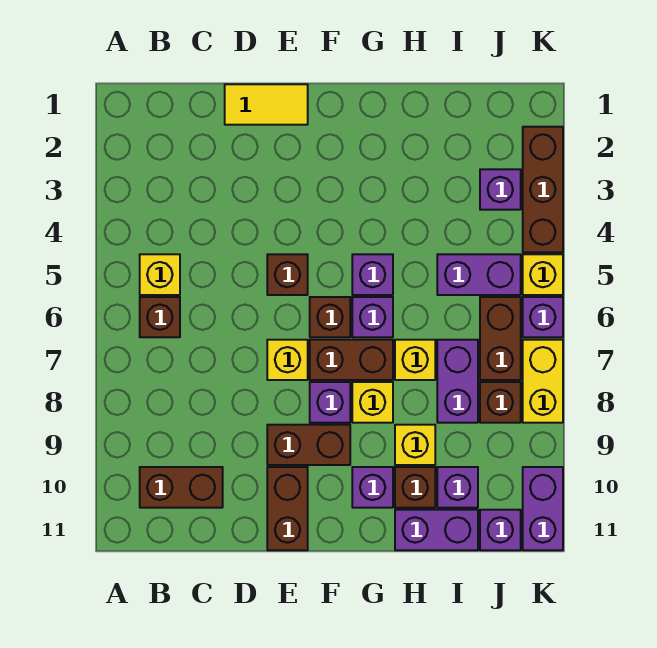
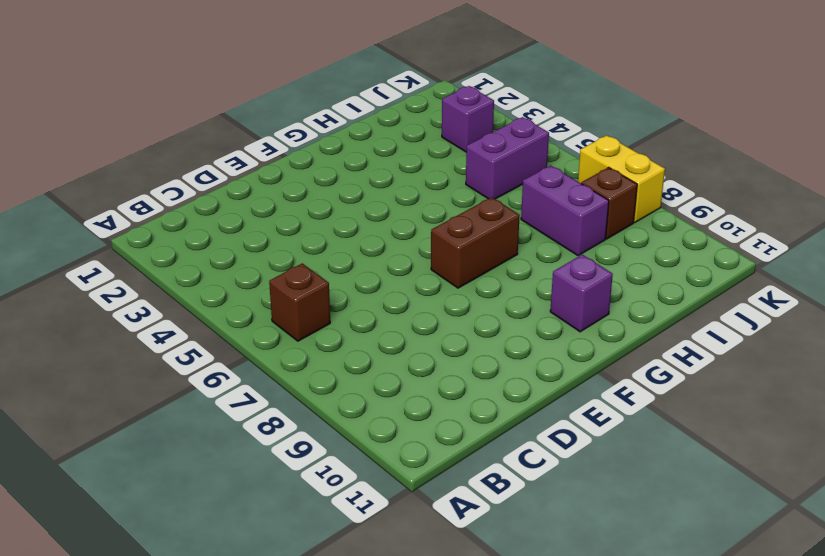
none -> yellow brick B5 level 1
none -> brown brick B10:C10 level 1
none -> yellow tile D1:E1 level 1
none -> brown brick E5 level 1

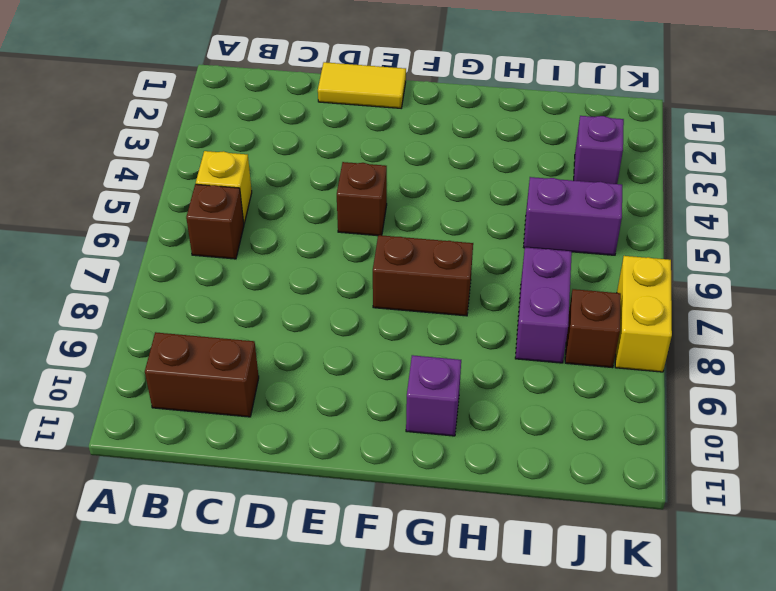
none -> yellow brick E7 level 1
none -> brown brick E9:F9 level 1
none -> brown brick E10:E11 level 1
none -> brown brick F6 level 1

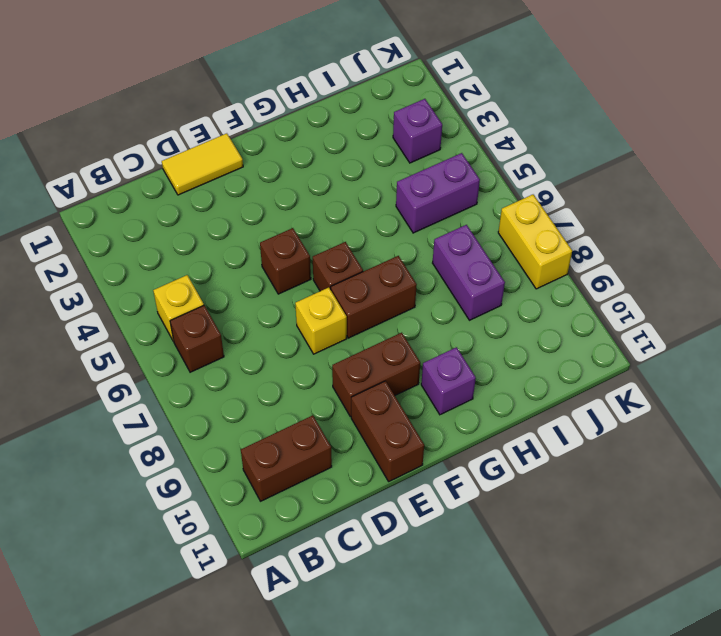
none -> purple brick F8 level 1
none -> purple brick G5 level 1
none -> purple brick G6 level 1
none -> yellow brick G8 level 1

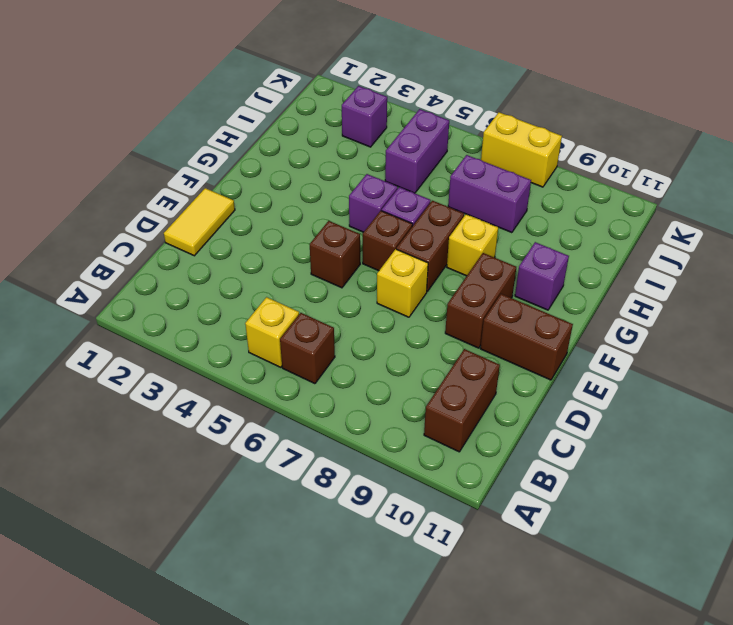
none -> purple brick F8 level 1
none -> yellow brick H7 level 1
none -> yellow brick H9 level 1
none -> brown brick H10 level 1

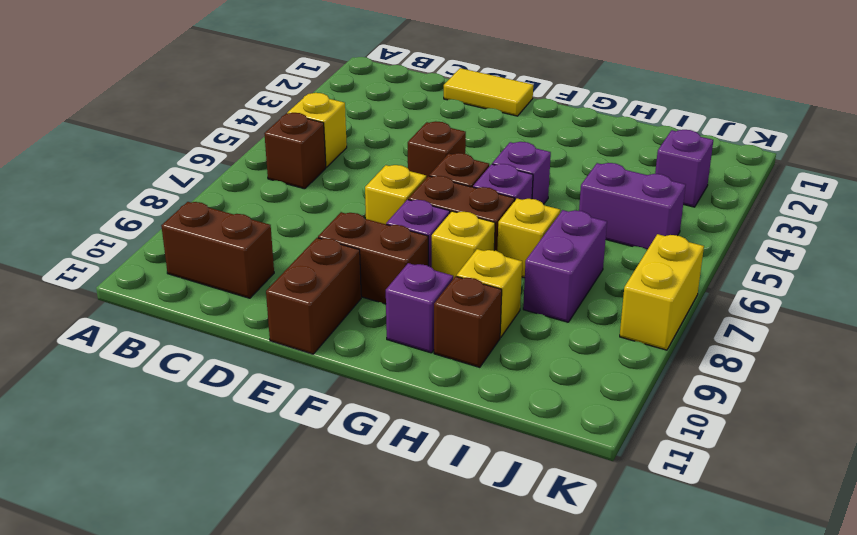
none -> purple brick H11:I11 level 1
none -> purple brick I10 level 1
none -> brown brick J6:J7 level 1
none -> brown brick J8 level 1

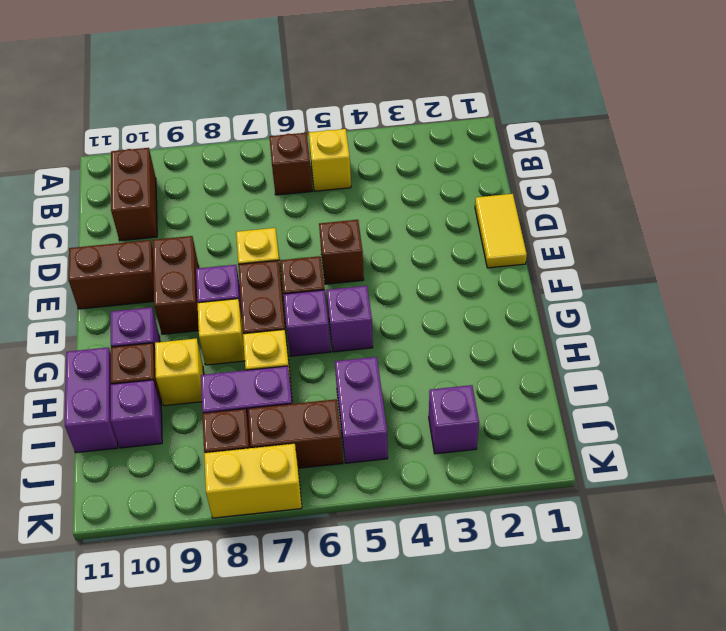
none -> purple brick J11 level 1
none -> brown brick K2:K4 level 1
none -> yellow brick K5 level 1
none -> purple brick K6 level 1

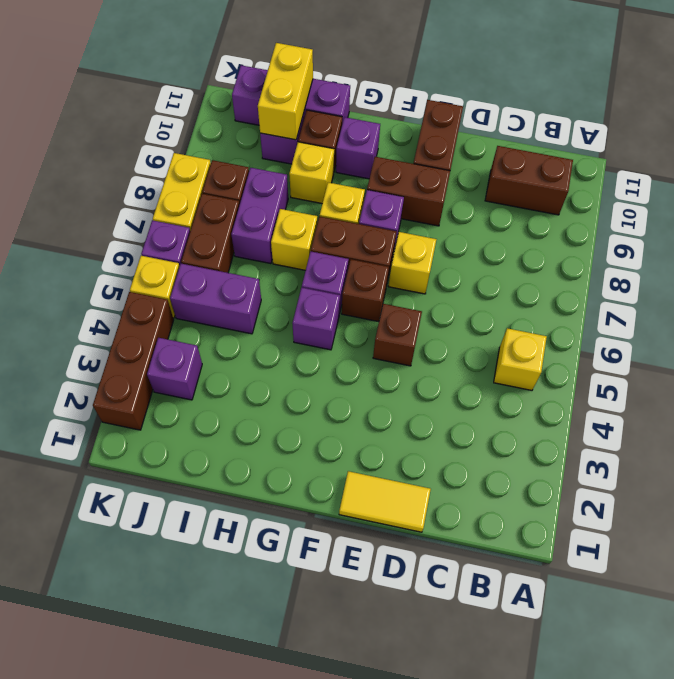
yellow brick I10:I11 level 2 -> none
none -> brown brick B6 level 1
none -> purple brick K10:K11 level 1

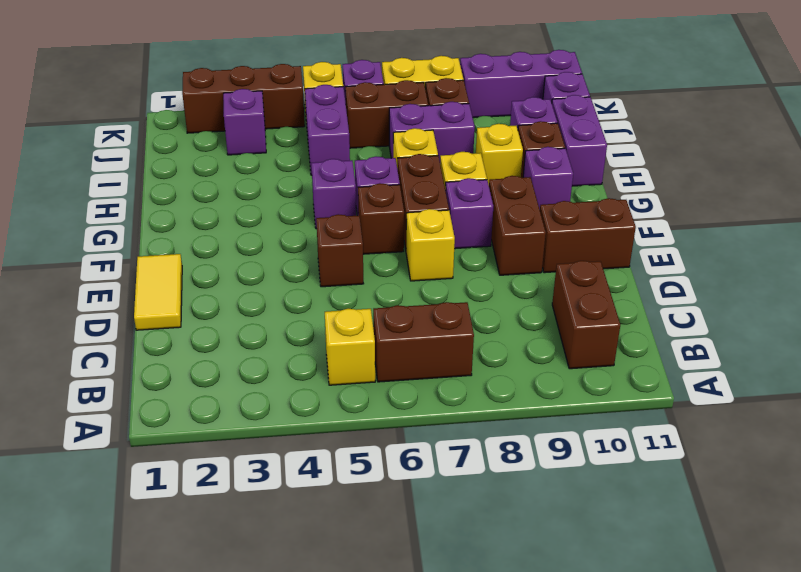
brown brick B6:B7 level 1 -> brown brick B6 level 1
purple brick K9:K11 level 1 -> purple brick K10:K11 level 1

